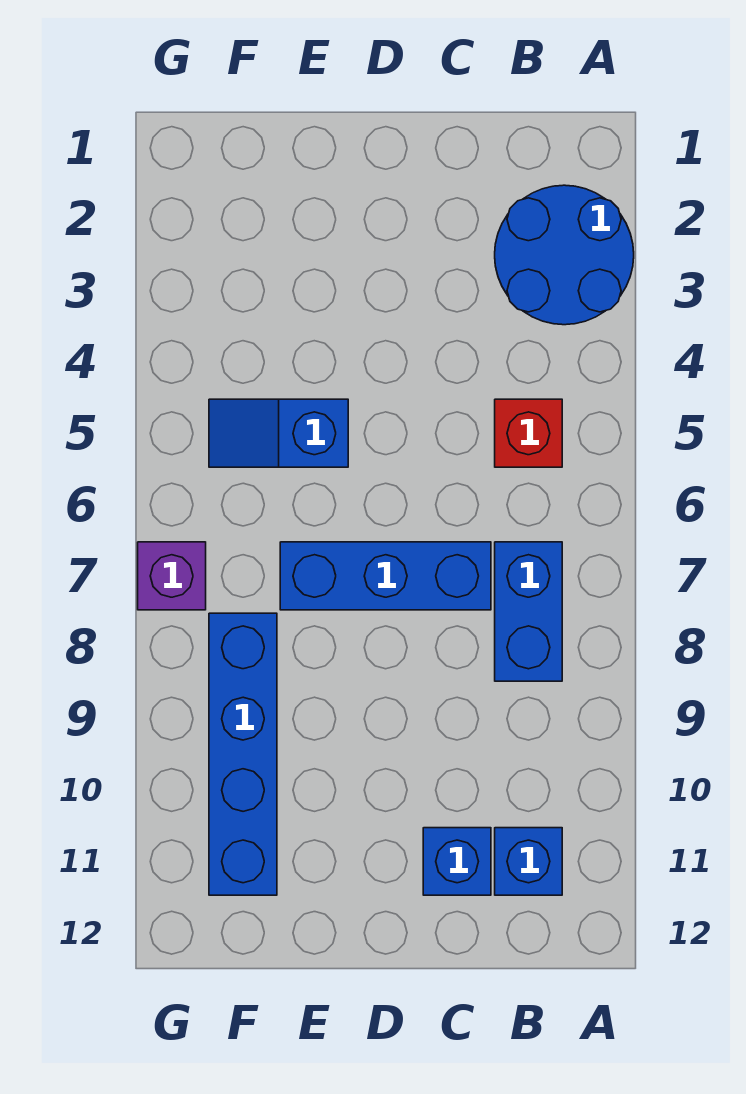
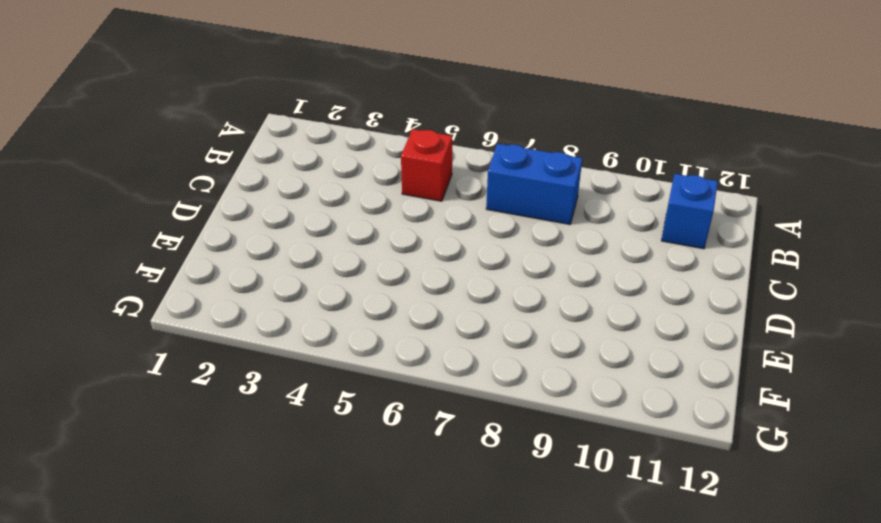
none -> blue round brick A2:B3 level 1
none -> blue brick C7:E7 level 1

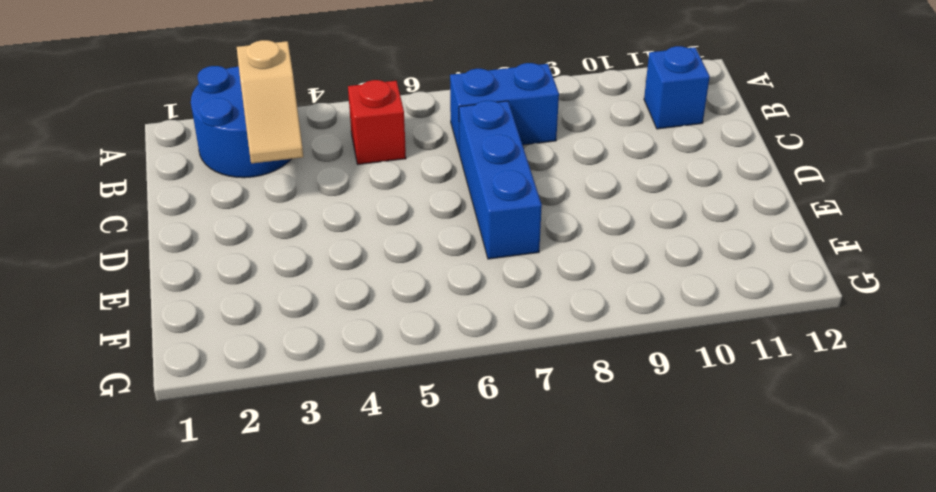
tan slope B3:C3 level 2 top B -> none
none -> blue brick C11 level 1
none -> blue slope E5:F5 level 1 top E

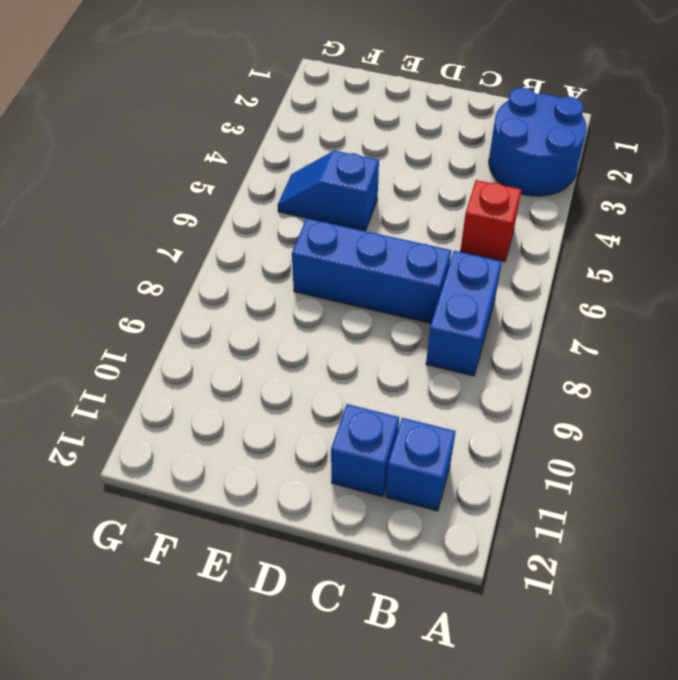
none -> blue brick F8:F11 level 1
none -> purple brick G7 level 1

